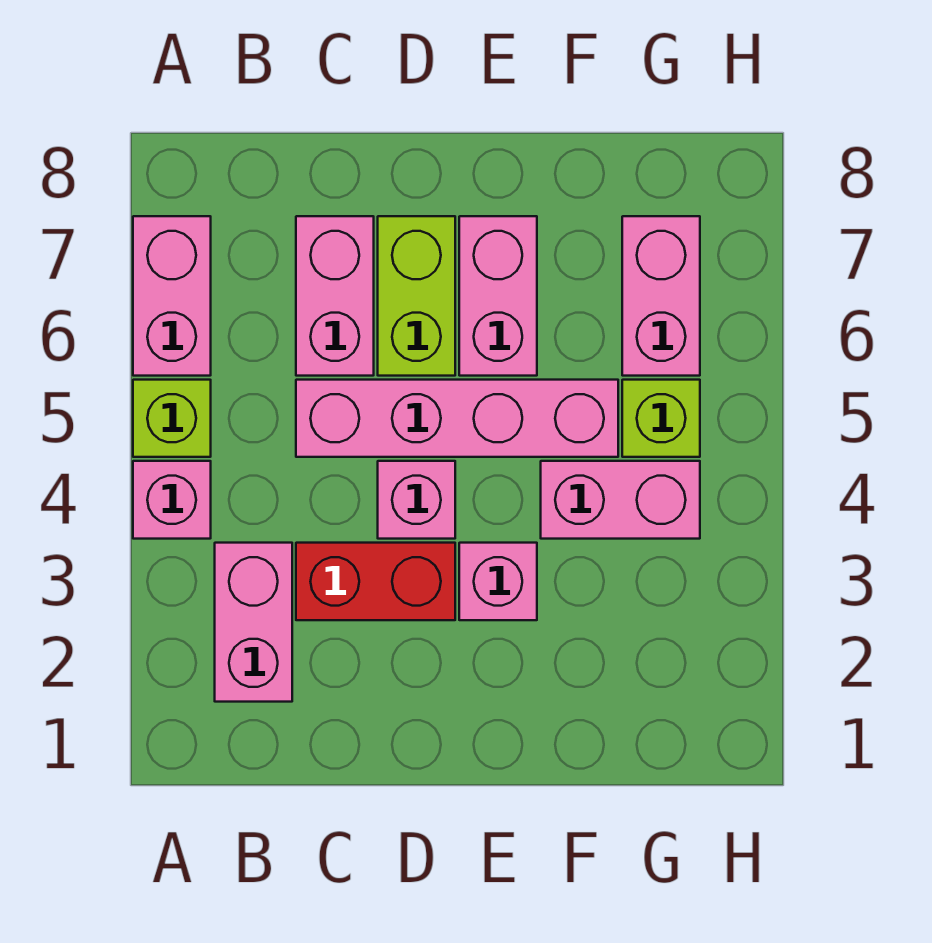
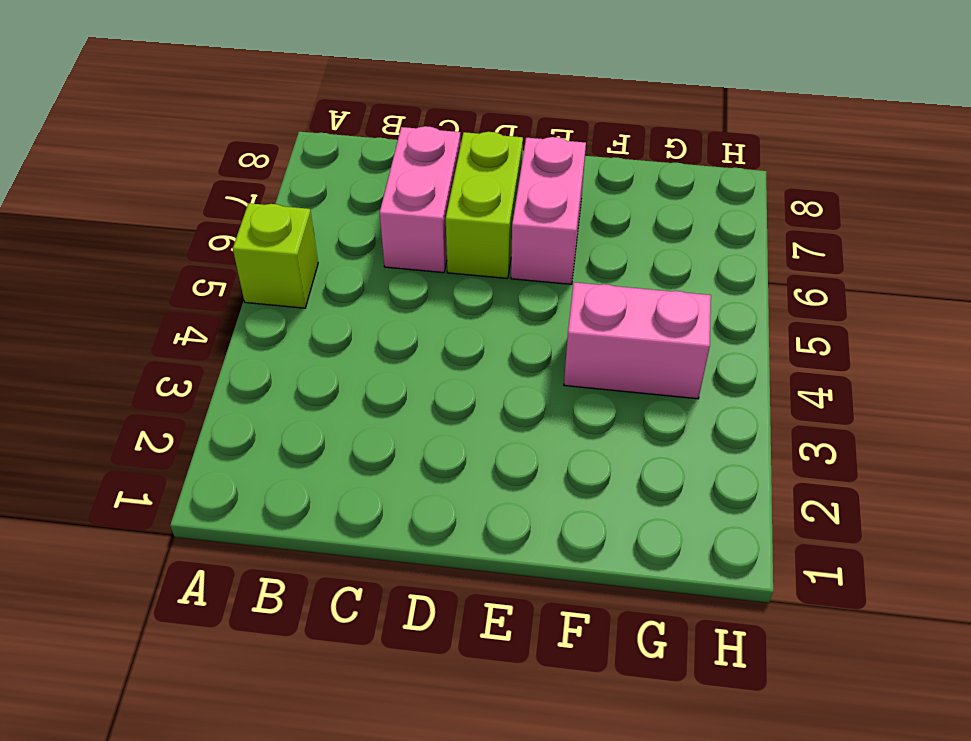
none -> pink brick A4 level 1
none -> pink brick A6:A7 level 1
none -> pink brick B2:B3 level 1

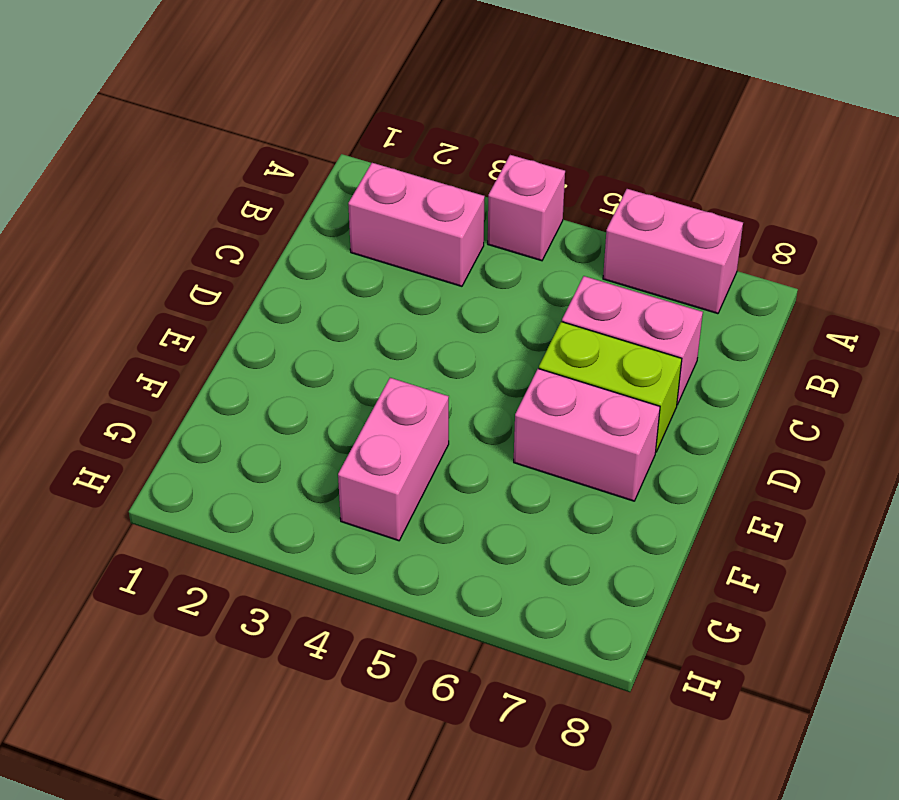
none -> lime brick A5 level 1
none -> red brick C3:D3 level 1
none -> pink brick C5:F5 level 1

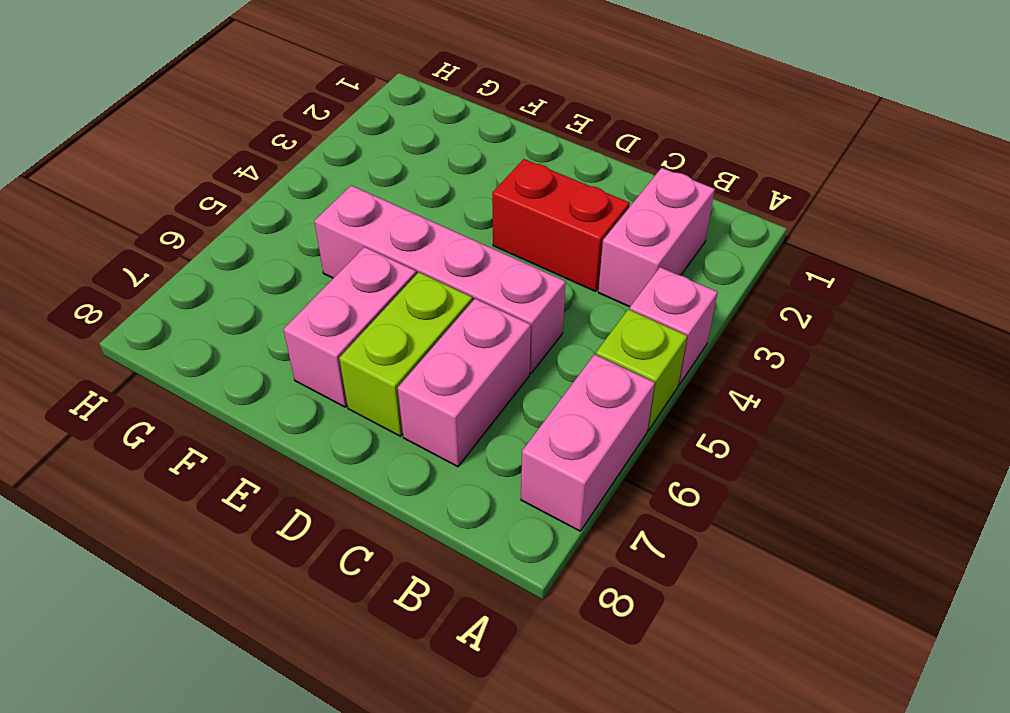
none -> pink brick D4 level 1
none -> pink brick E3 level 1
none -> pink brick F4:G4 level 1

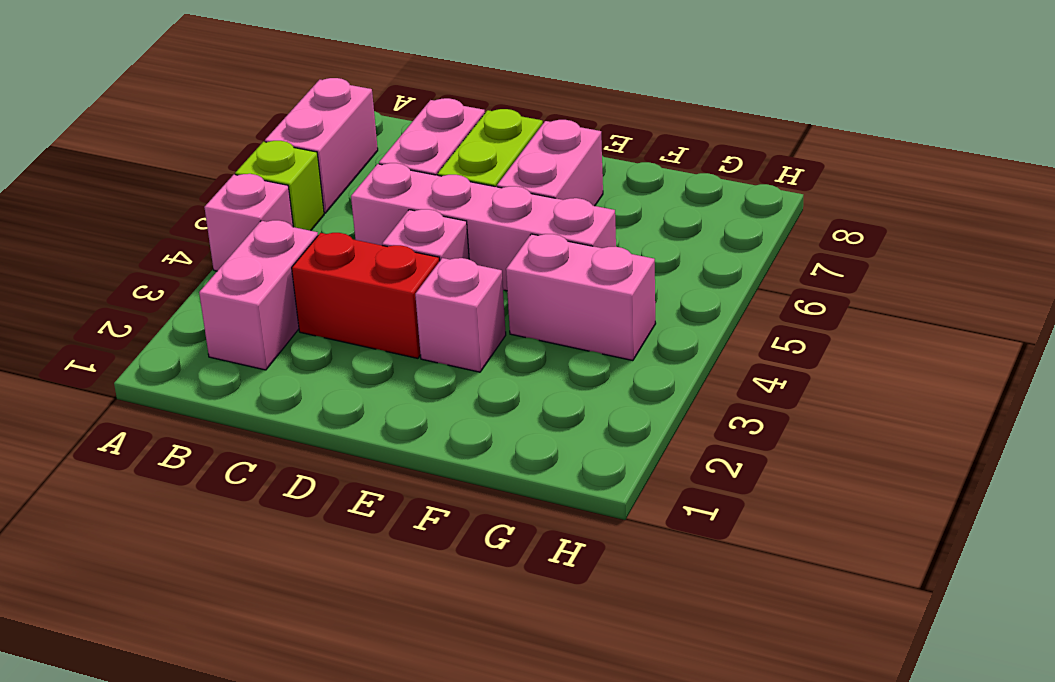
none -> lime brick G5 level 1
none -> pink brick G6:G7 level 1

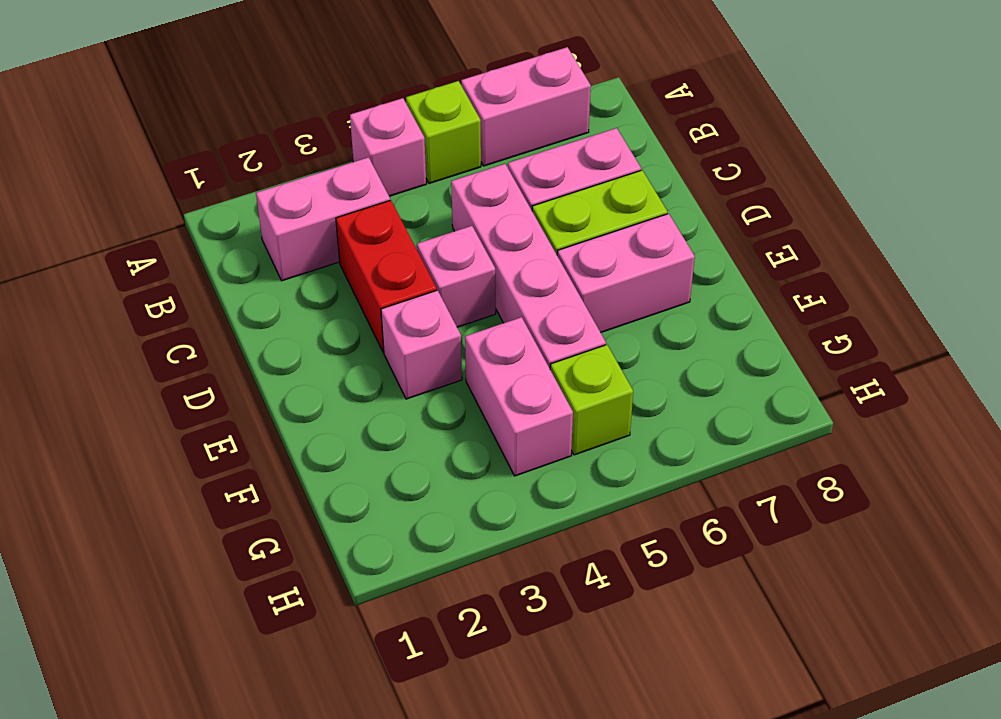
none -> pink brick G6:G7 level 1

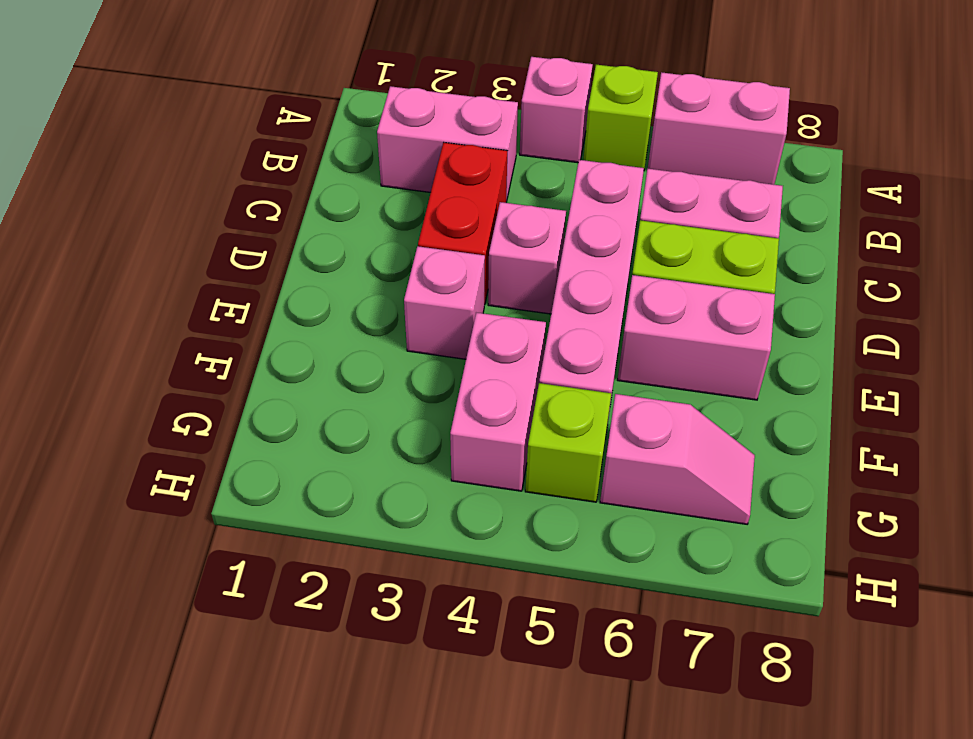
pink slope G6:G7 level 1 top 6 -> pink brick G6:G7 level 1

